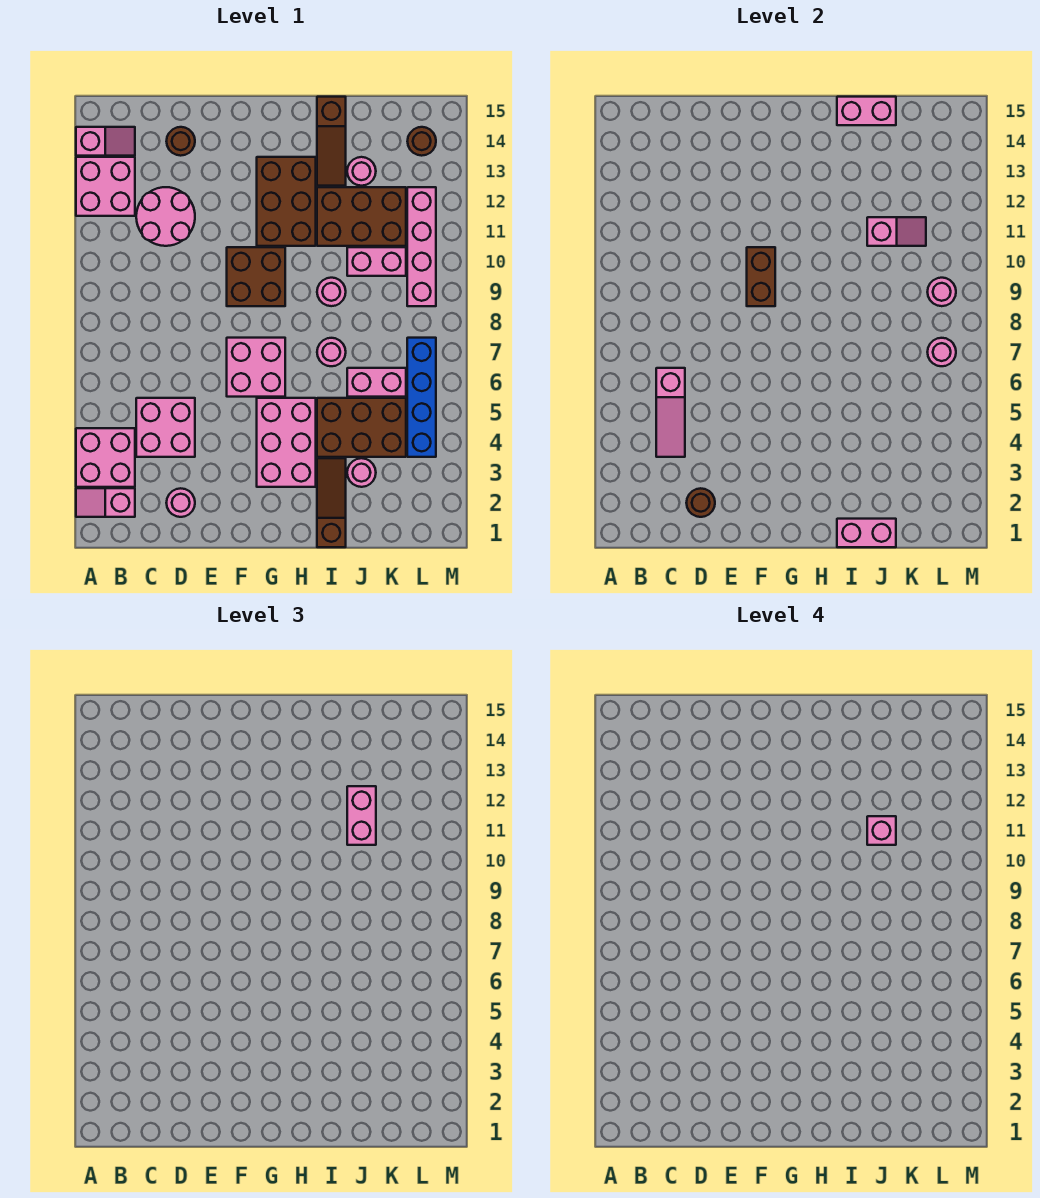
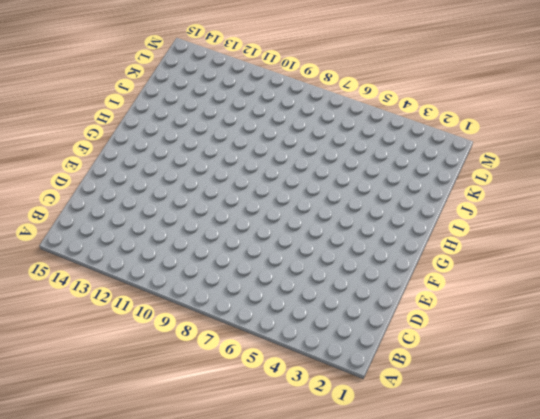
none -> pink slope A2:B2 level 1 top B
none -> pink brick A3:B4 level 1
none -> pink brick A12:B13 level 1
none -> pink slope A14:B14 level 1 top A

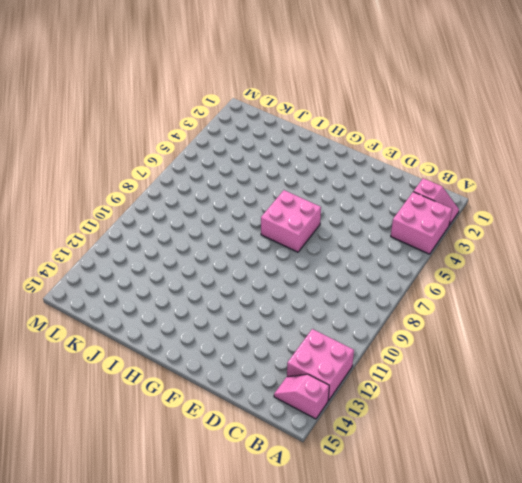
none -> pink brick C4:D5 level 1
none -> pink round brick C11:D12 level 1
none -> pink round brick D2 level 1
none -> brown round brick D14 level 1

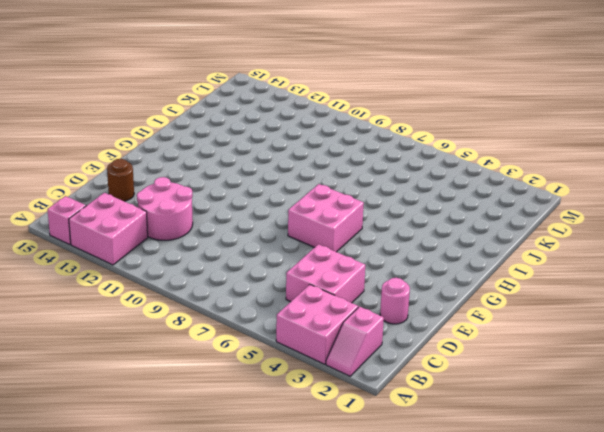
none -> brown brick F9:G10 level 1
none -> pink brick G3:H5 level 1
none -> brown brick G11:H13 level 1
none -> brown slope I1:I3 level 1 top 1

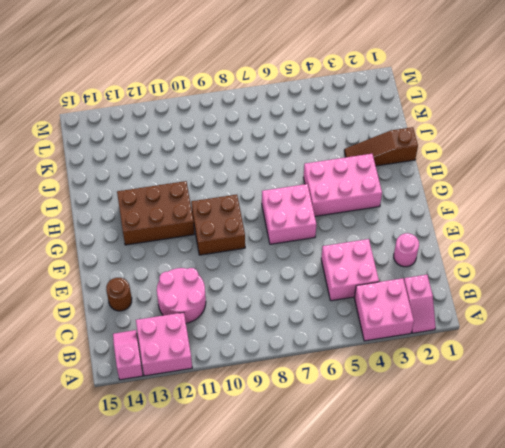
none -> brown brick I4:K5 level 1
none -> pink round brick I7 level 1
none -> pink round brick I9 level 1
none -> brown brick I11:K12 level 1

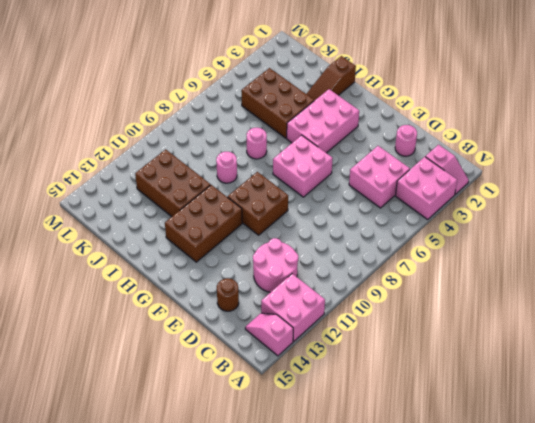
none -> brown slope I13:I15 level 1 top 15
none -> pink round brick J3 level 1
none -> pink brick J6:K6 level 1
none -> pink brick J10:K10 level 1

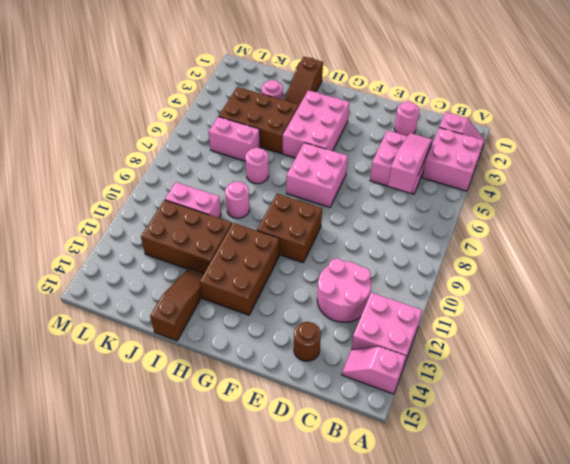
none -> pink round brick J13 level 1
none -> blue brick L4:L7 level 1
none -> pink brick L9:L12 level 1
none -> brown round brick L14 level 1

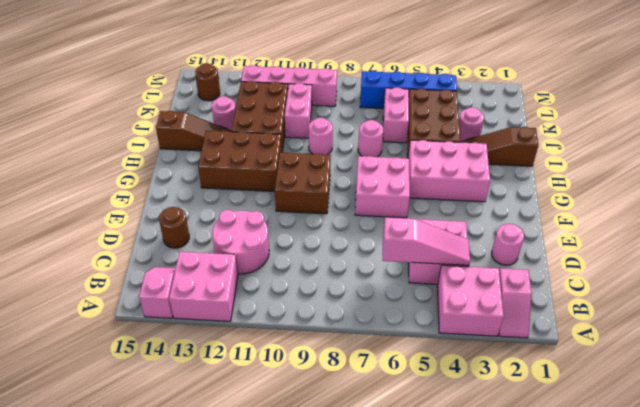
none -> brown round brick D2 level 2
none -> brown brick F9:F10 level 2
none -> pink brick I1:J1 level 2
none -> pink brick I15:J15 level 2

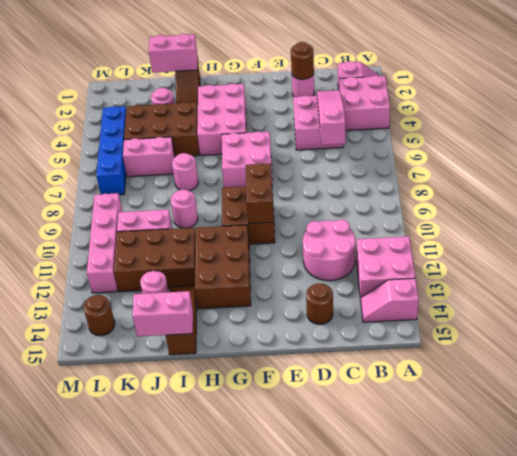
none -> pink slope J11:K11 level 2 top J
none -> pink round brick L7 level 2
none -> pink round brick L9 level 2
none -> pink brick J11:J12 level 3

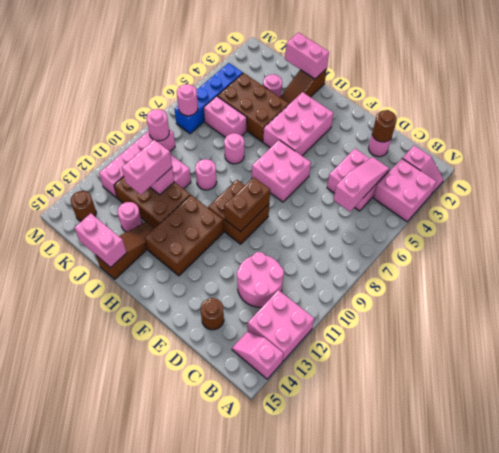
none -> pink brick J11 level 4

